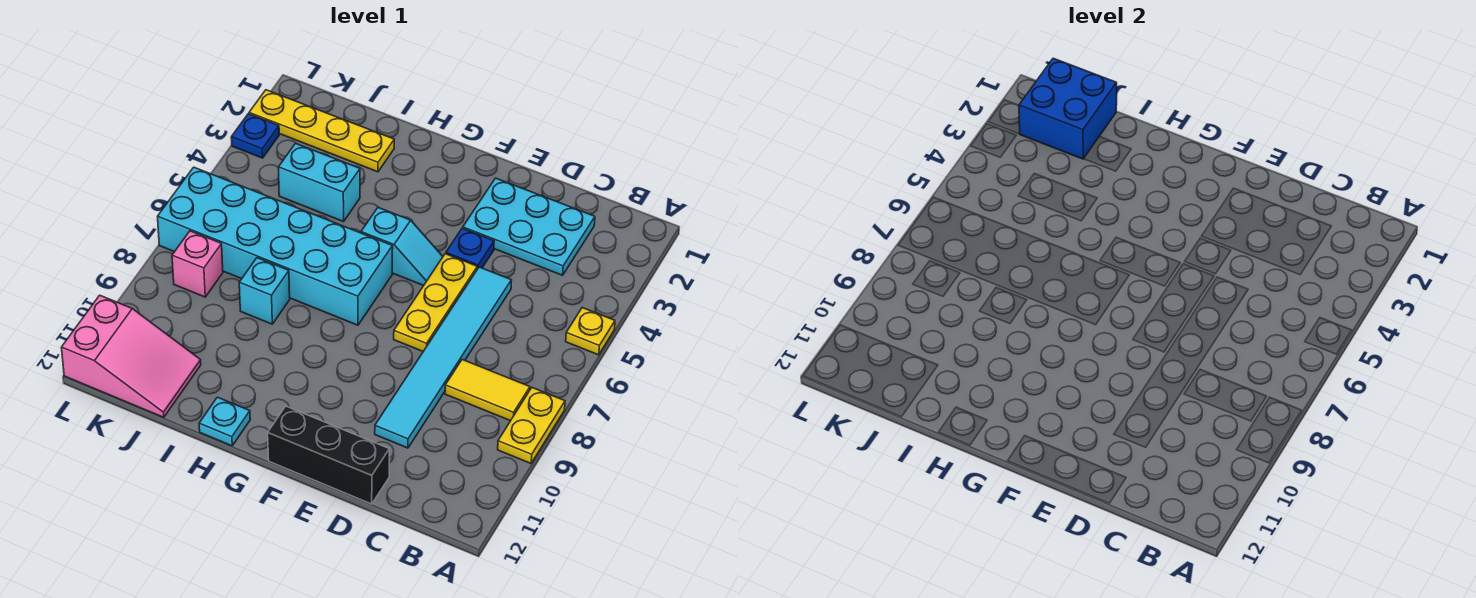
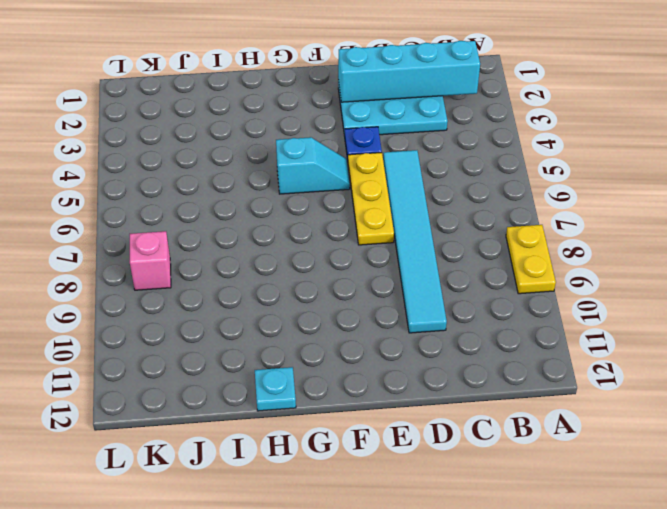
cyan brick B2:E2 level 2 -> none
none -> yellow plate A5 level 1
none -> yellow tile B8:C8 level 1
none -> black brick D12:F12 level 1

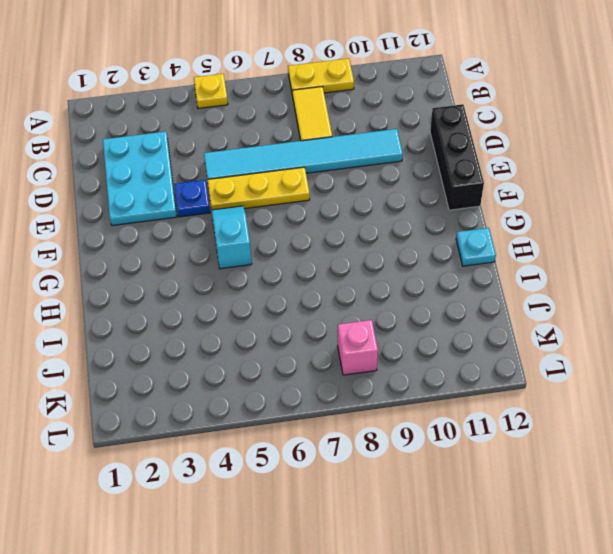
none -> cyan brick G6:L7 level 1
none -> yellow plate I2:L2 level 1
none -> cyan brick I4:J4 level 1

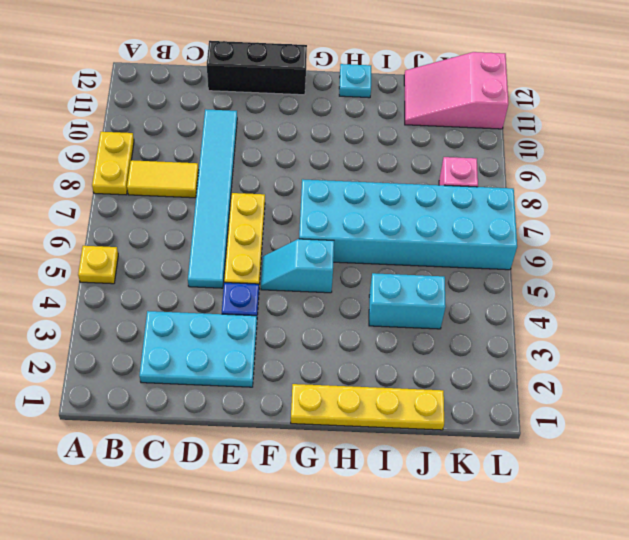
yellow plate G1:J1 level 1 -> yellow plate I2:L2 level 1
none -> cyan brick I8 level 1
none -> blue plate L3 level 1
none -> blue brick J1:K2 level 2

